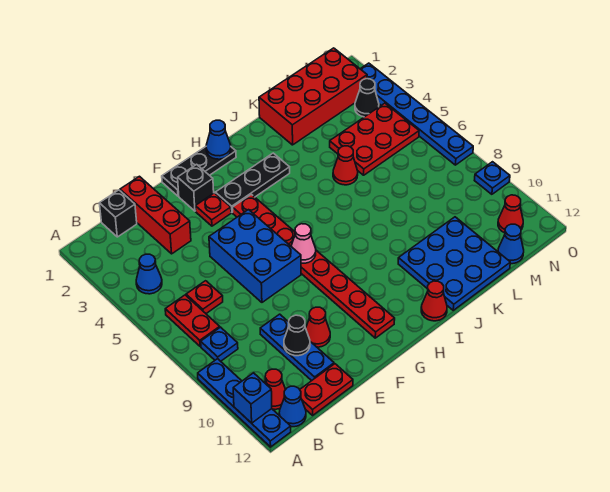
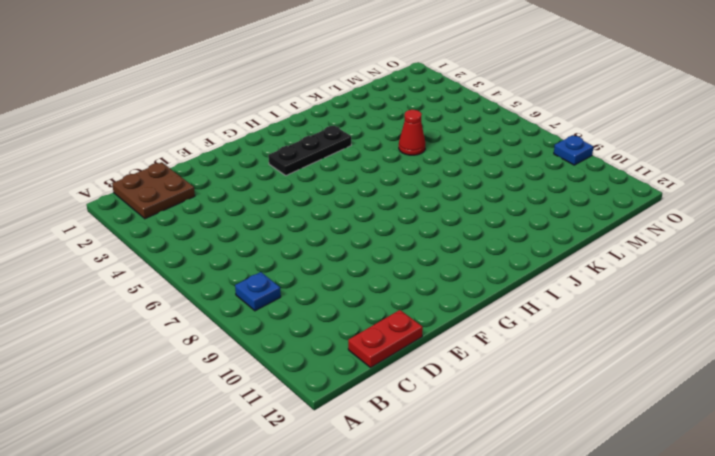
brown plate B1:C2 level 1 -> black brick C1 level 1
none -> blue plate A9:A12 level 1
none -> blue cone B4 level 1
none -> red plate B6:B7 level 1
none -> red cone B11 level 1

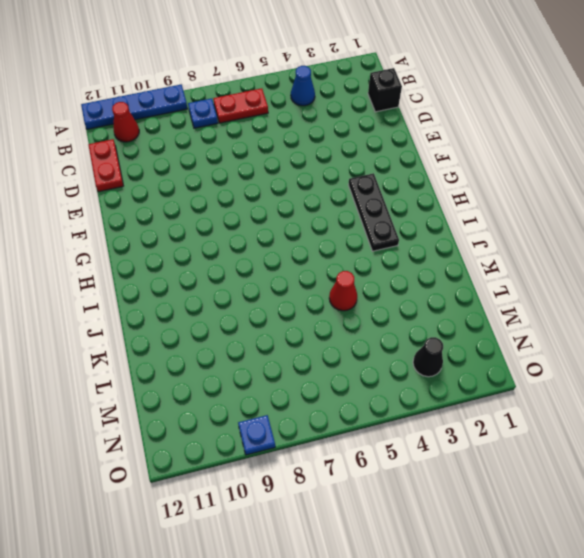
none -> blue cone B12 level 1
none -> red plate C6 level 1
none -> red brick D1:D3 level 1
none -> blue plate D9:D11 level 1

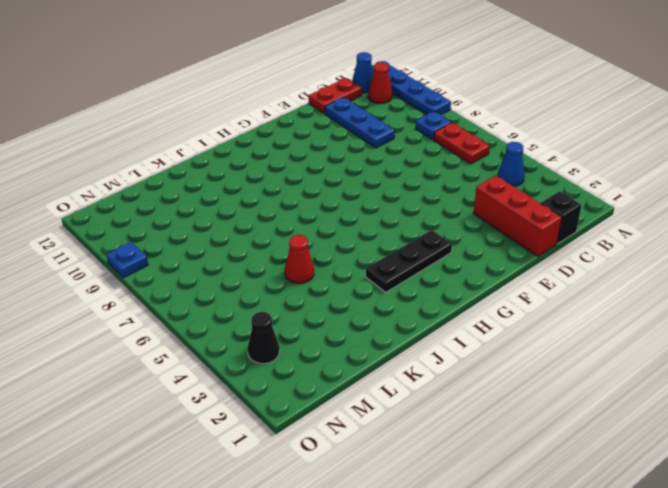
none -> red plate C6 level 1
none -> blue brick E5:F7 level 1
none -> red cone E10 level 1
none -> black plate F1:H1 level 1

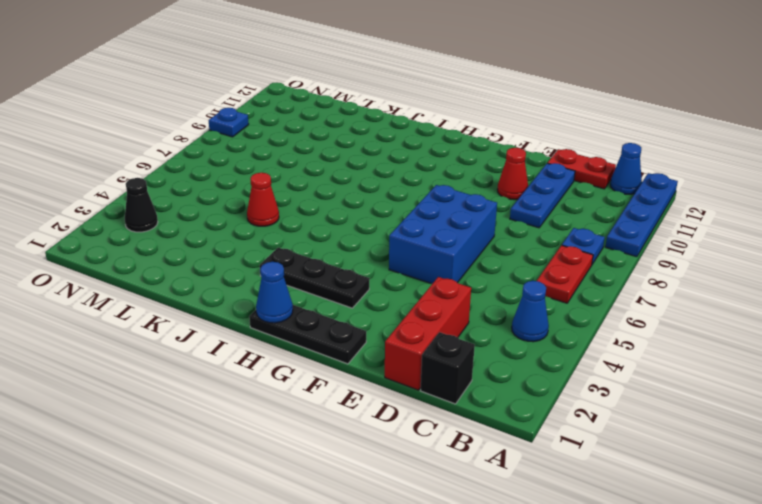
none -> red cone B11 level 1
none -> red plate C6 level 1
none -> black brick F2 level 1
none -> red plate F3 level 1

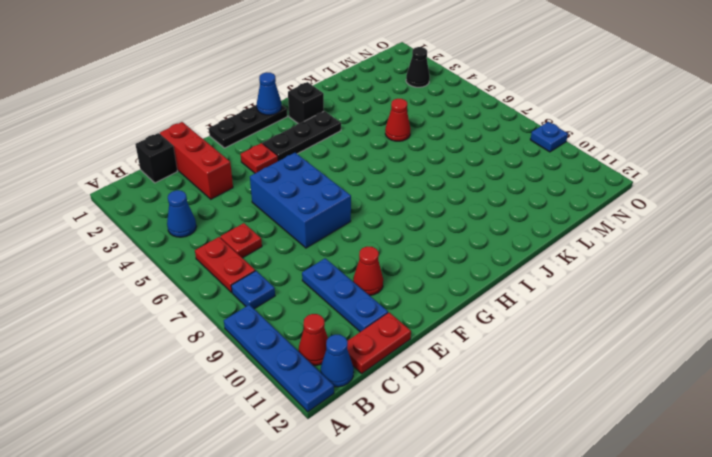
black brick I2 level 1 -> black brick F2 level 1
none -> red plate G4:G11 level 1
none -> red cone I12 level 1
none -> blue plate J10:L12 level 1
none -> red brick K1:N2 level 1

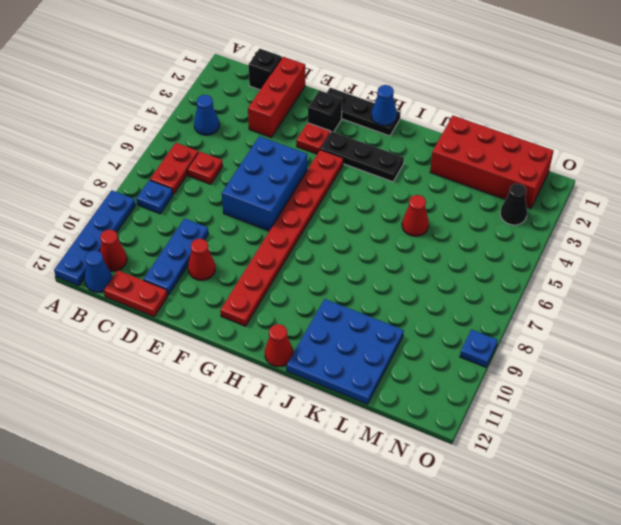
none -> red plate L4:N5 level 1
none -> blue cone M12 level 1
none -> red cone N11 level 1
none -> blue plate O2:O7 level 1

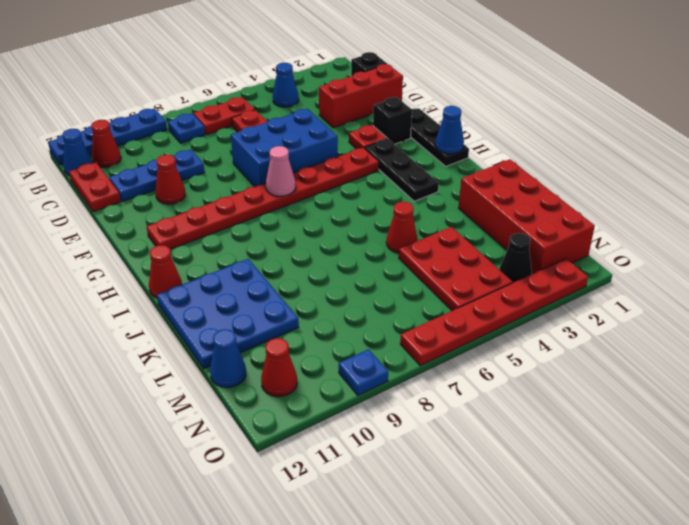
red plate O2:O7 level 1 -> blue plate O2:O7 level 1
none -> blue brick A11 level 2
none -> black cone D10 level 2

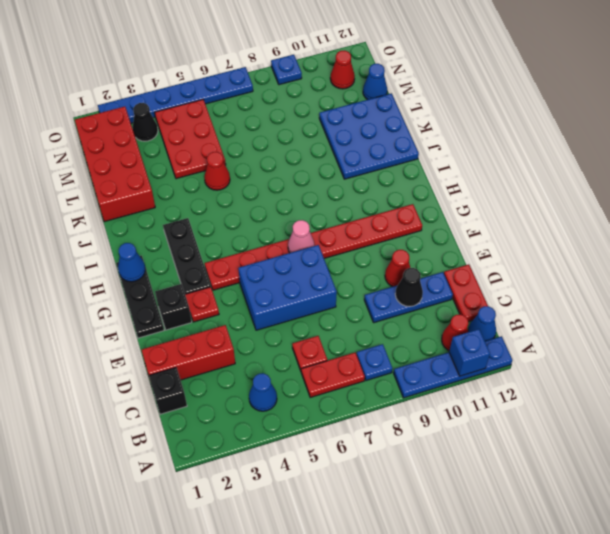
none -> red cone I12 level 1

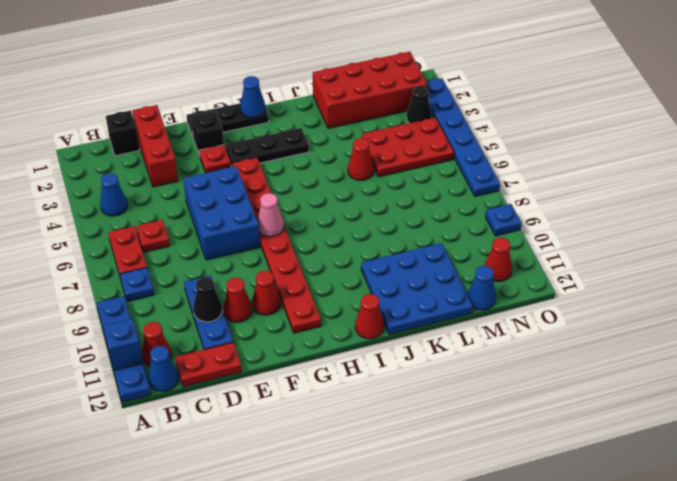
red cone F10 level 1 -> none

